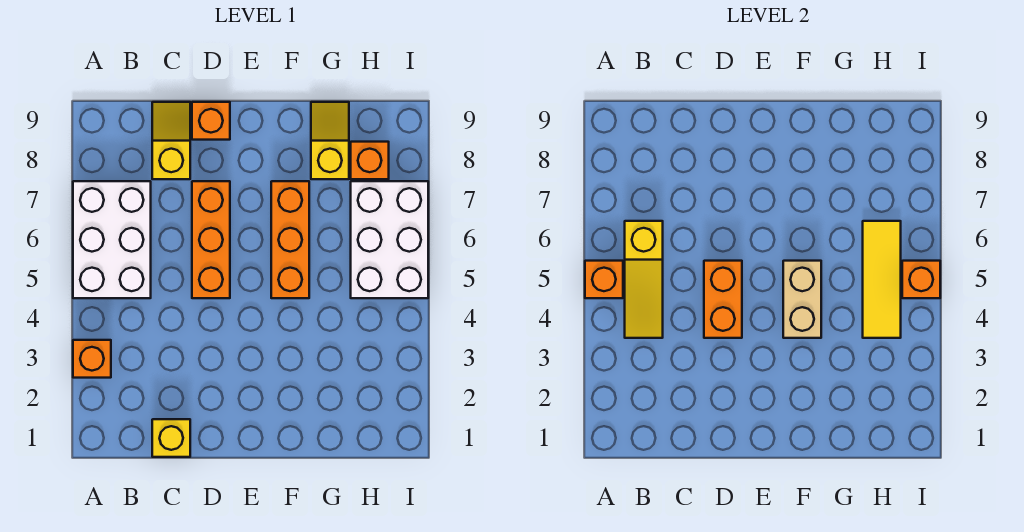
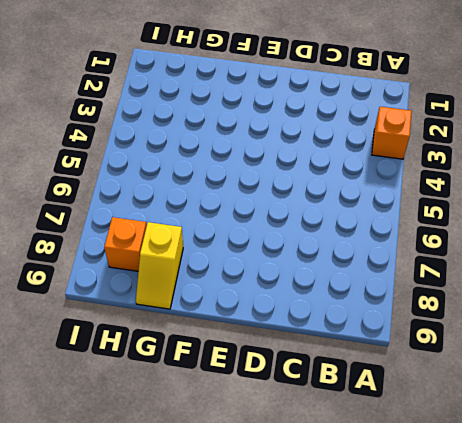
none -> white brick A5:B7 level 1
none -> yellow brick C1 level 1
none -> yellow slope C8:C9 level 1 top 8

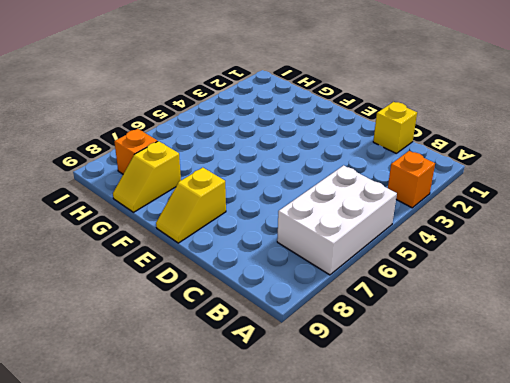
yellow slope E8:E9 level 1 top 8 -> yellow slope C8:C9 level 1 top 8
none -> orange brick D5:D7 level 1
none -> orange brick D9 level 1
none -> orange brick F5:F7 level 1

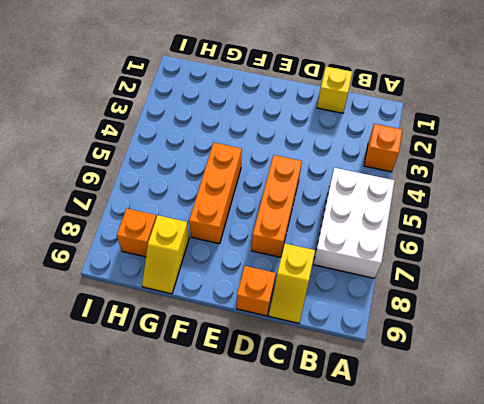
none -> white brick H5:I7 level 1
none -> orange brick A5 level 2
none -> yellow slope B4:B6 level 2 top 6

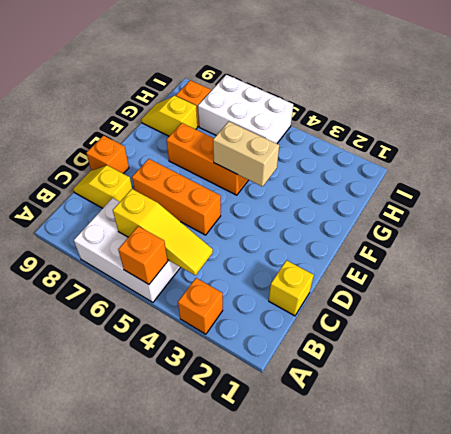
none -> orange brick D4:D5 level 2
none -> yellow tile H4:H6 level 2
none -> orange brick I5 level 2

